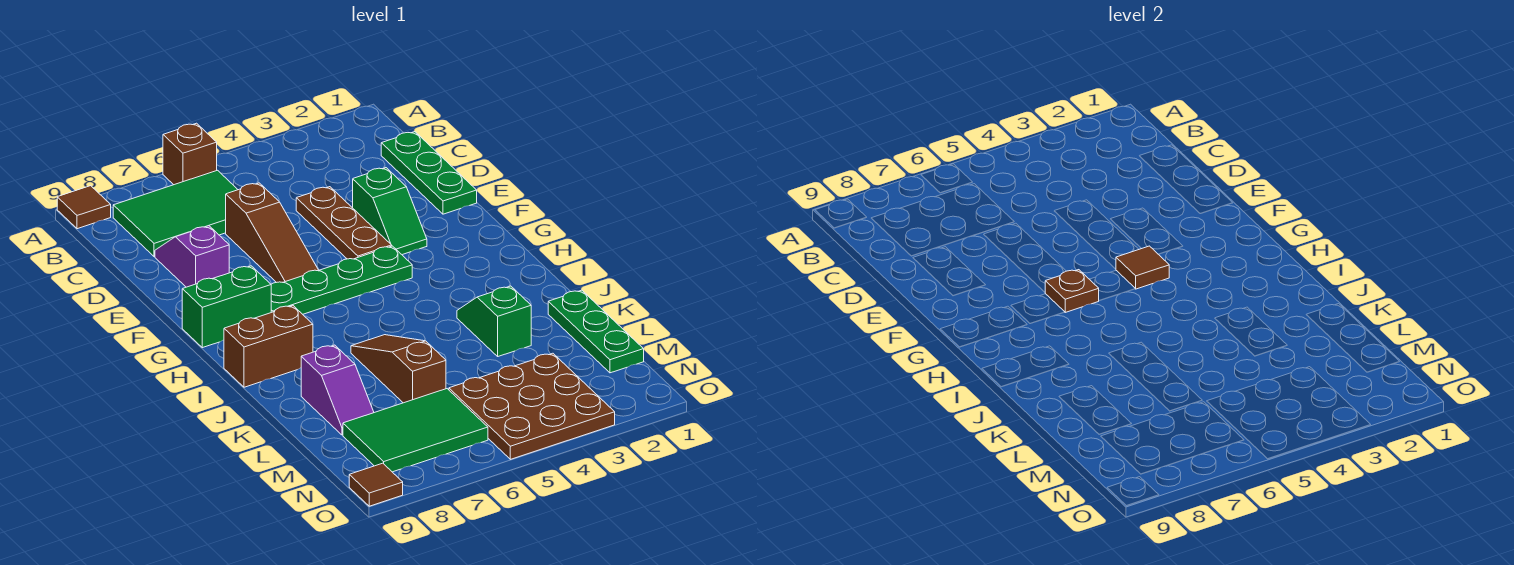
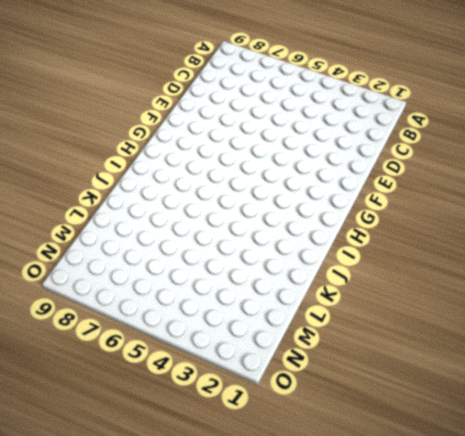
none -> brown brick A6 level 1
none -> brown tile A9 level 1
none -> green tile B6:C8 level 1

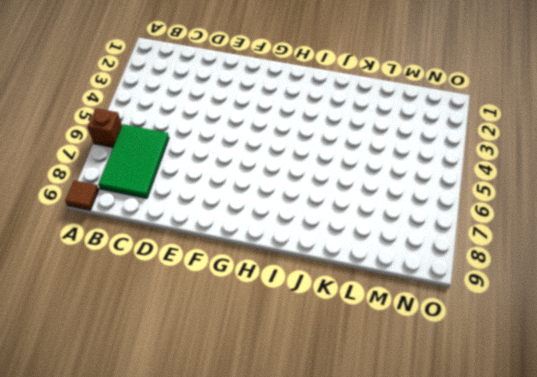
none -> green plate C1:E1 level 1
none -> brown plate D4:F4 level 1
none -> brown slope D6:F6 level 1 top D

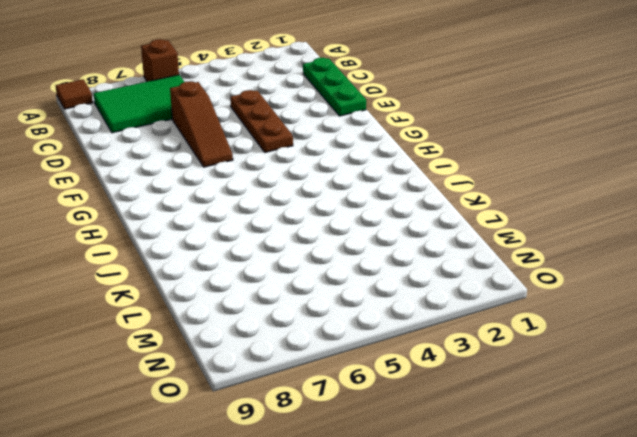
none -> purple slope D8:E8 level 1 top E
none -> green slope E3:F3 level 1 top E
none -> green plate G4:G7 level 1

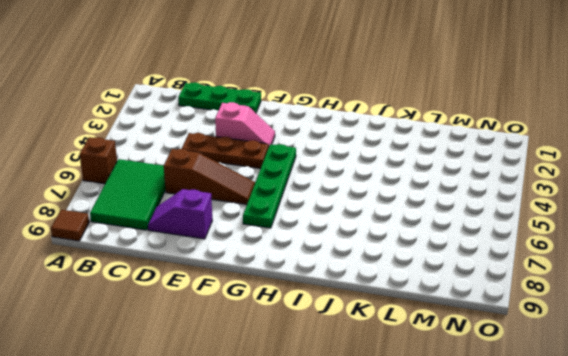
pink slope E3:F3 level 1 top E -> green slope E3:F3 level 1 top E
none -> green brick G8:G9 level 1
none -> brown brick I8:I9 level 1
none -> green slope J3:K3 level 1 top K

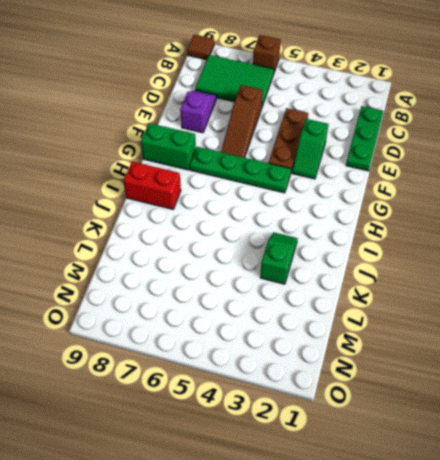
red brick I8:I9 level 1 -> brown brick I8:I9 level 1
none -> brown slope J6:L6 level 1 top L
none -> green plate K1:M1 level 1
none -> purple slope K8:L8 level 1 top K

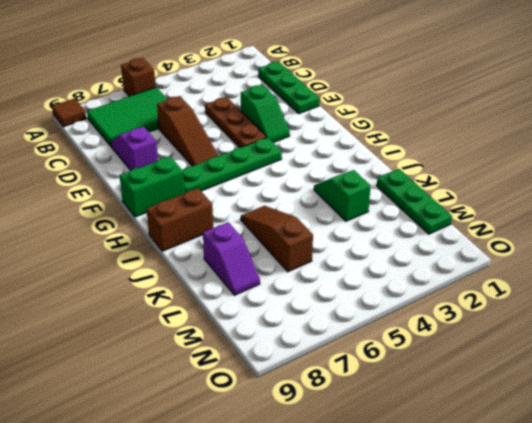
none -> brown plate M3:O5 level 1
none -> green tile M6:N8 level 1
none -> brown tile O9 level 1

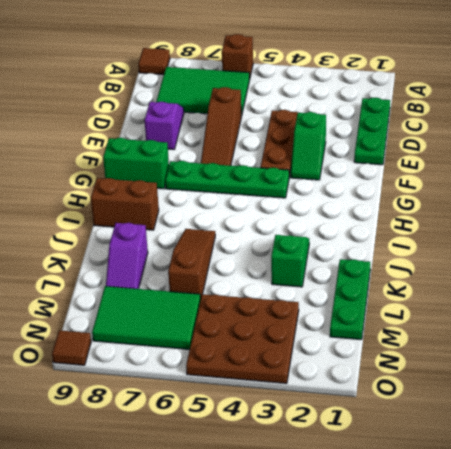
none -> brown tile G4 level 2
none -> brown plate G6 level 2

